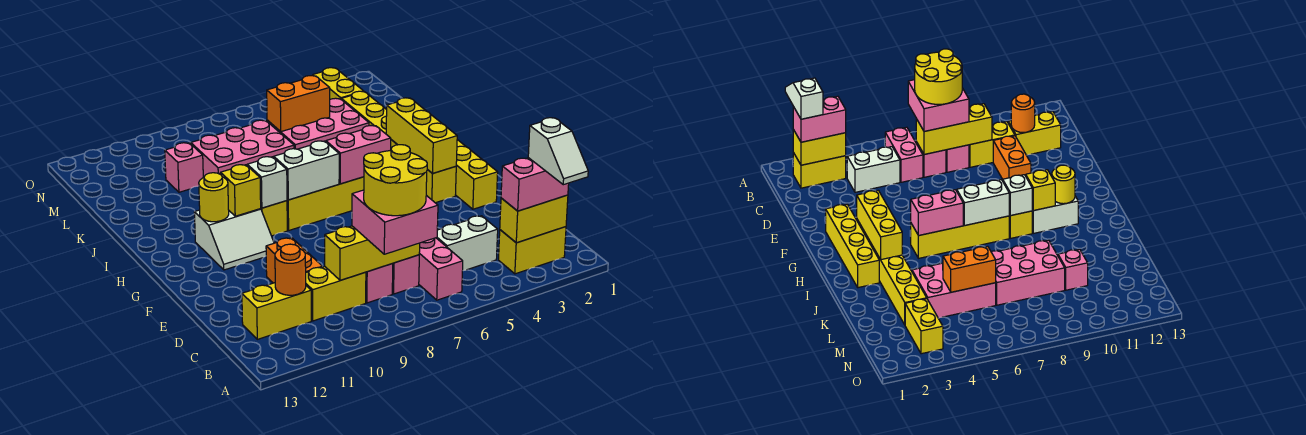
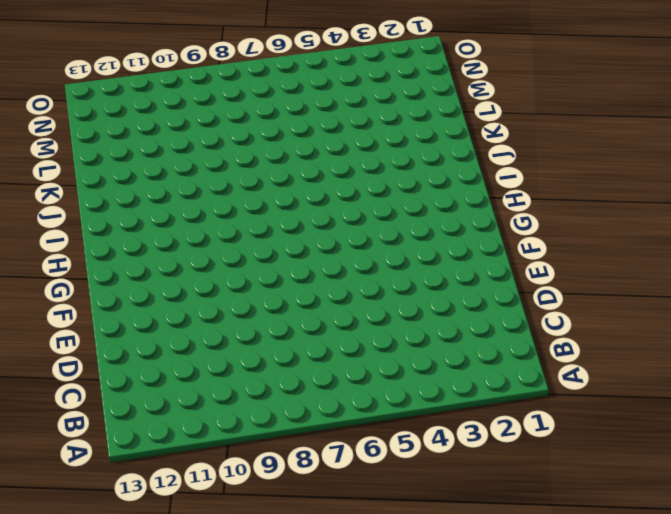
none -> yellow brick B2:B3 level 1
none -> pink brick B6:C6 level 1
none -> white brick C4:C5 level 1
none -> pink brick C7 level 1

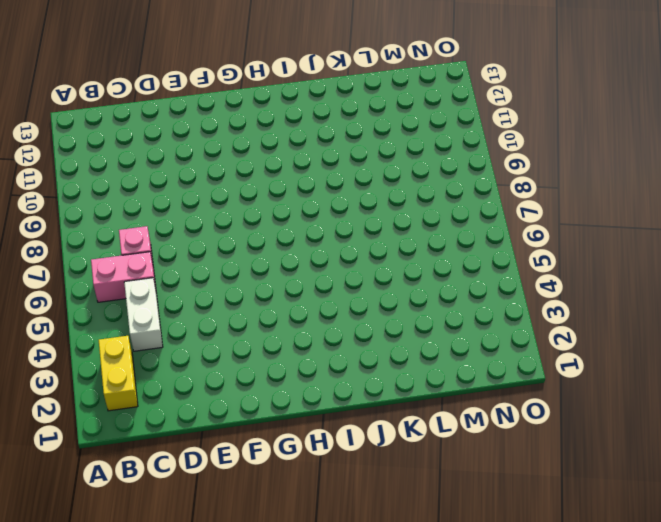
none -> pink brick C8 level 1
none -> yellow brick C9:C10 level 1
none -> yellow brick C11:C12 level 1
none -> orange brick D10:E10 level 1

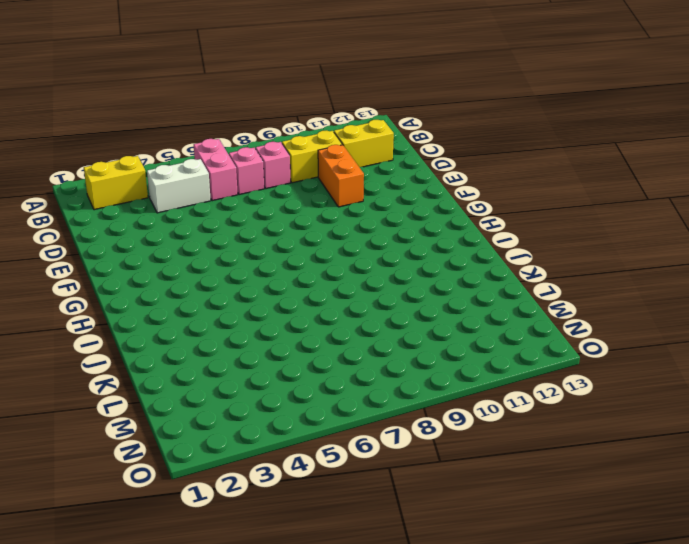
none -> yellow brick F2:I2 level 1
none -> yellow brick G3:L3 level 1
none -> white slope G10:H11 level 1 top H
none -> yellow brick H5:H8 level 1

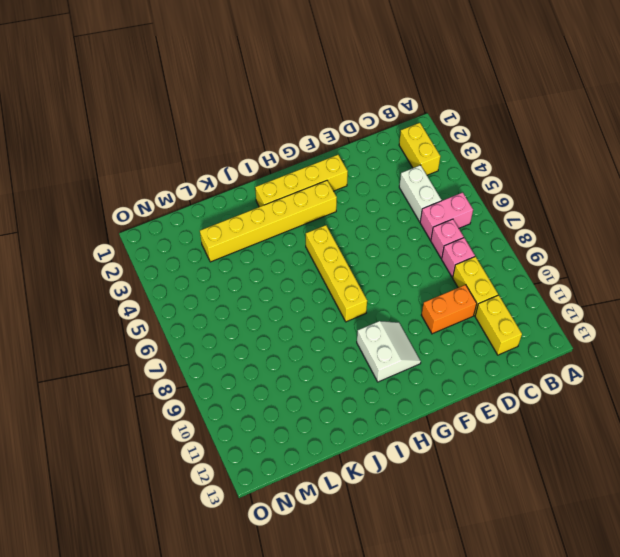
none -> yellow brick H9 level 1
none -> pink brick K4:L6 level 1
none -> pink brick K7:L9 level 1
none -> pink brick L10 level 1

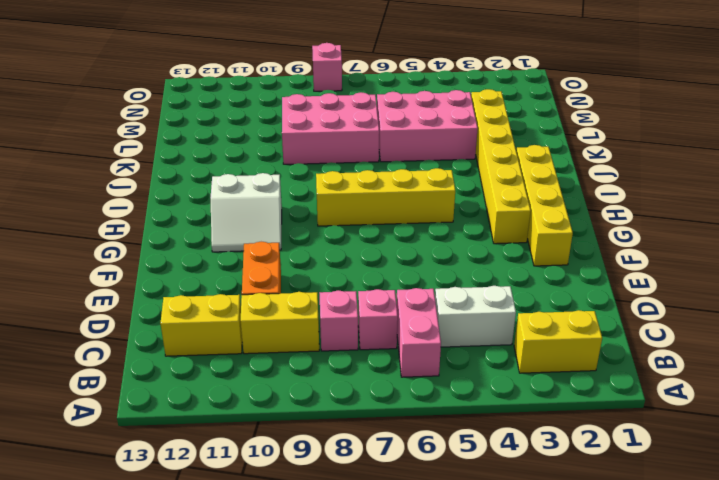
pink brick O8 level 1 -> pink brick L10 level 1
none -> yellow brick H9 level 1
none -> yellow brick M3:N3 level 1
none -> yellow brick B2:B3 level 2
none -> yellow brick C7:C9 level 2

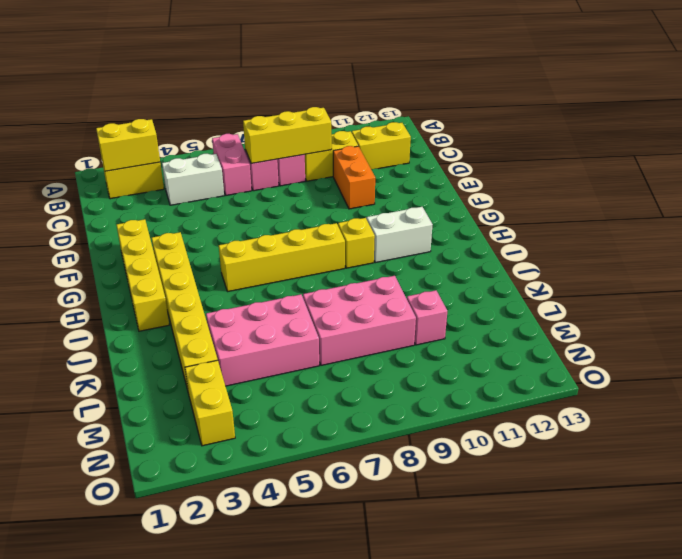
none -> orange round brick C11 level 2
none -> yellow brick G3:I3 level 2
none -> pink brick H5:H6 level 2
none -> white brick H7:H8 level 2

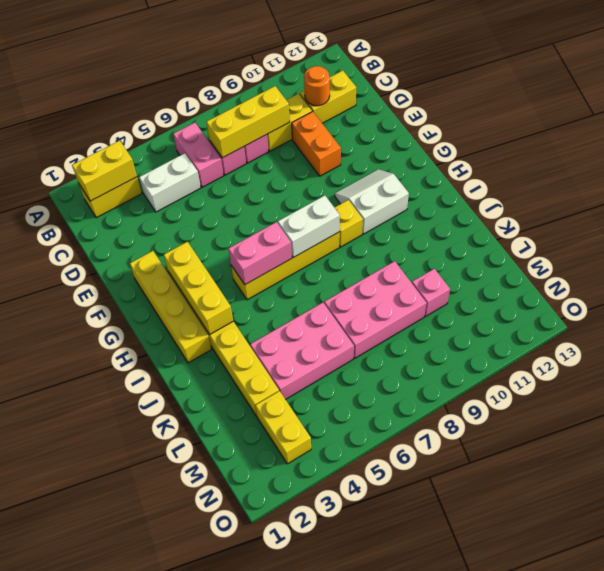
none -> white brick H9 level 2
none -> yellow brick H10 level 2
none -> yellow round brick H11 level 2
none -> orange brick L5:L6 level 2

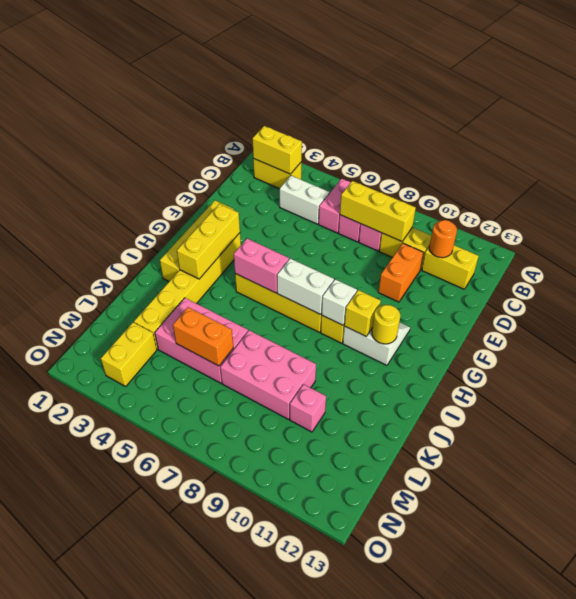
none -> pink brick B2:B3 level 3
none -> pink brick B7:C8 level 3
none -> white slope A2:B2 level 4 top B
none -> yellow round brick B7:C8 level 4

